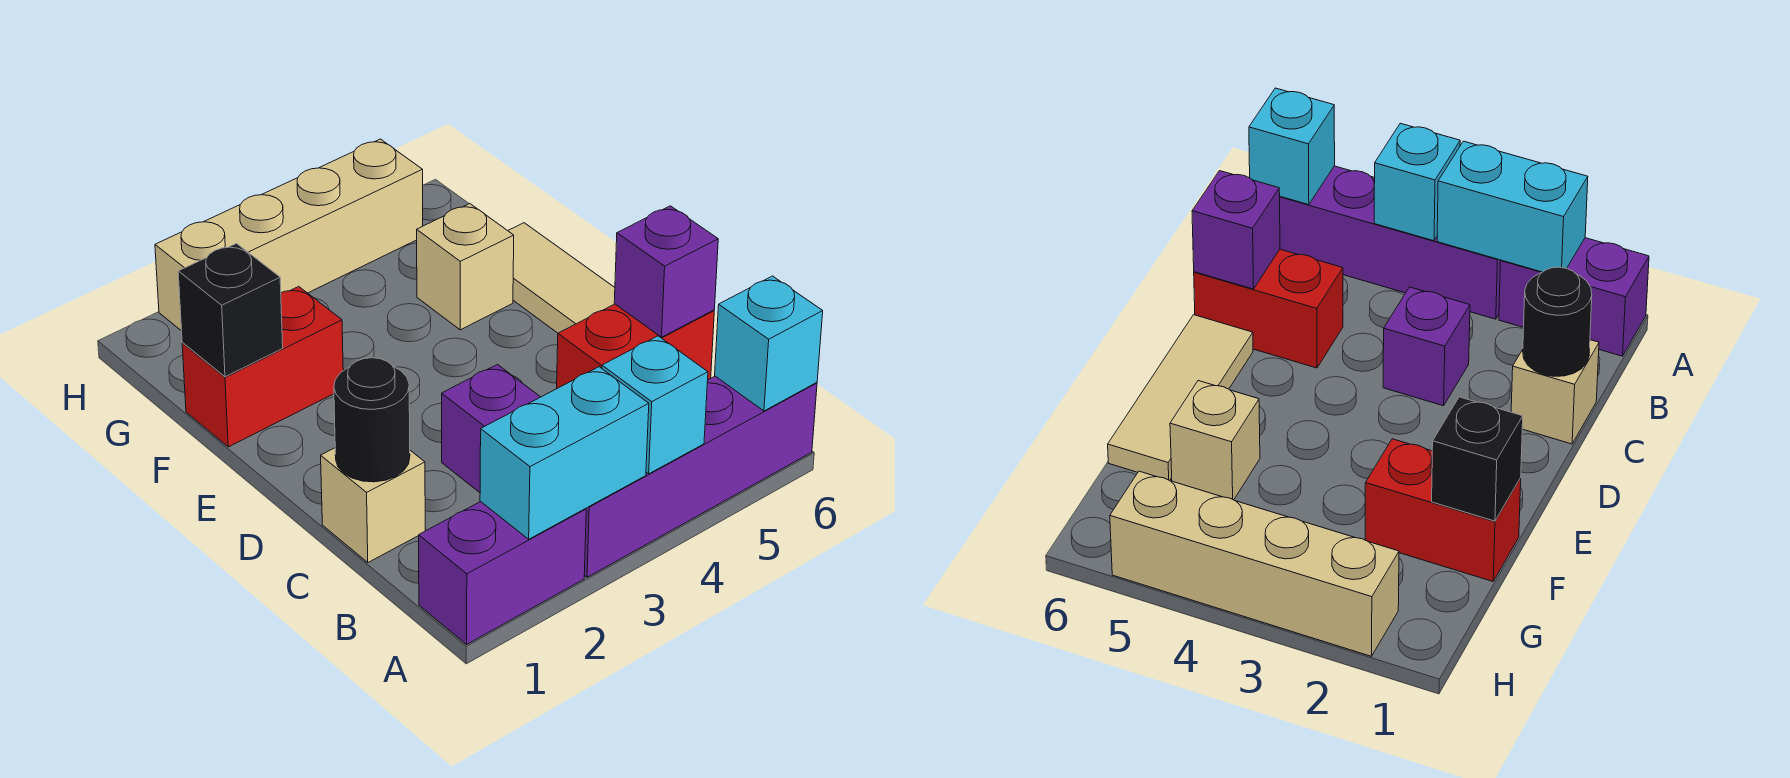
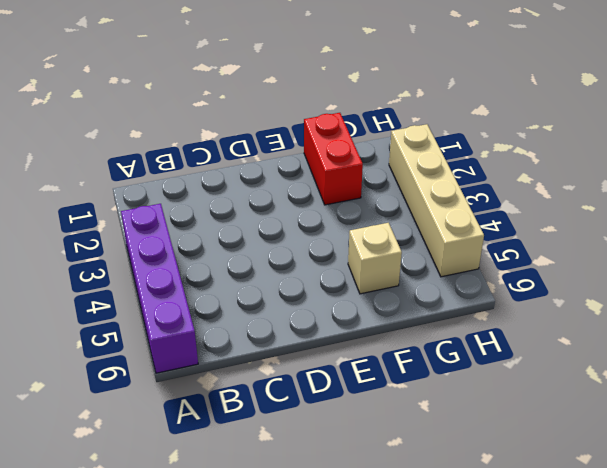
none -> purple brick A1:A2 level 1
none -> tan brick C1 level 1
none -> purple brick C3 level 1

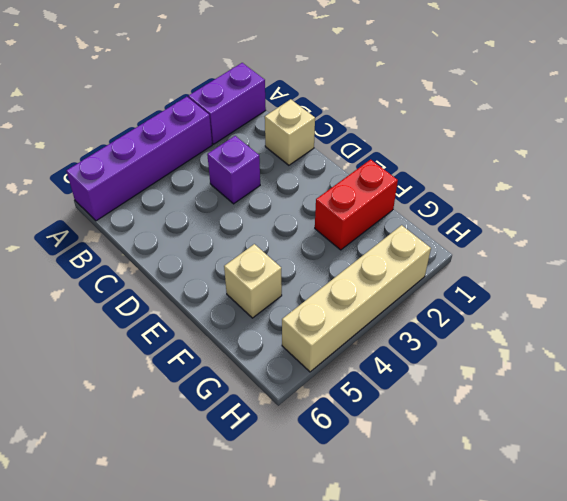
none -> red brick C5:C6 level 1
none -> tan tile D6:F6 level 1
none -> cyan brick A2:A3 level 2

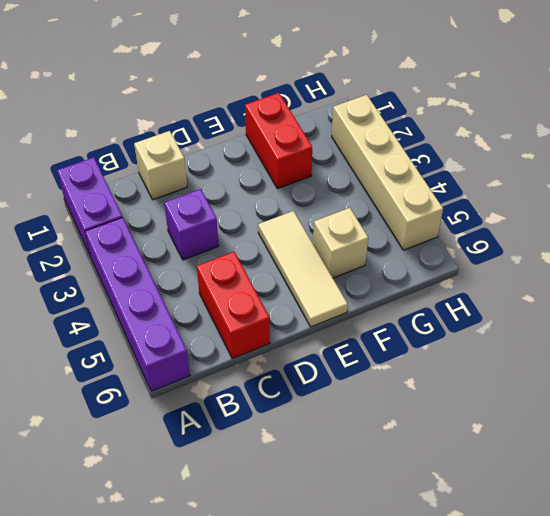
tan tile E4:E6 level 1 -> tan tile D6:F6 level 1
none -> cyan brick A2:A3 level 2
none -> cyan brick A4 level 2
none -> cyan brick A6 level 2

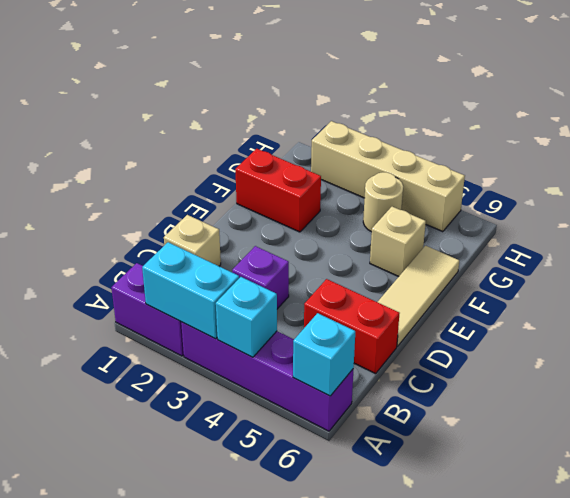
tan round brick G4 level 1 -> none
none -> black round brick C1 level 2
none -> purple brick C6 level 2
none -> black brick F1 level 2

